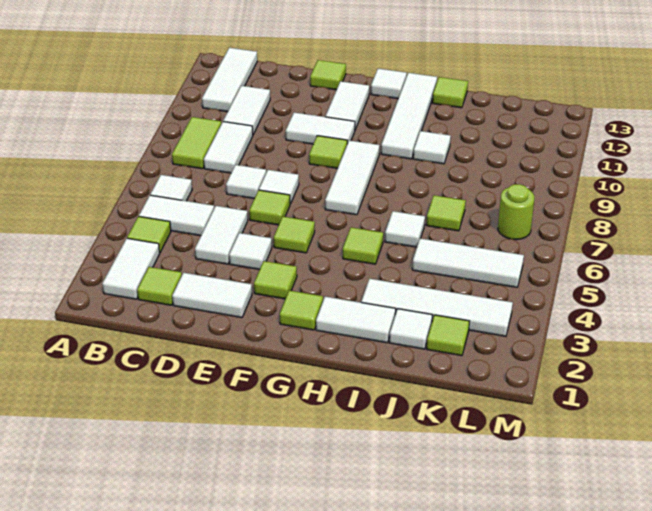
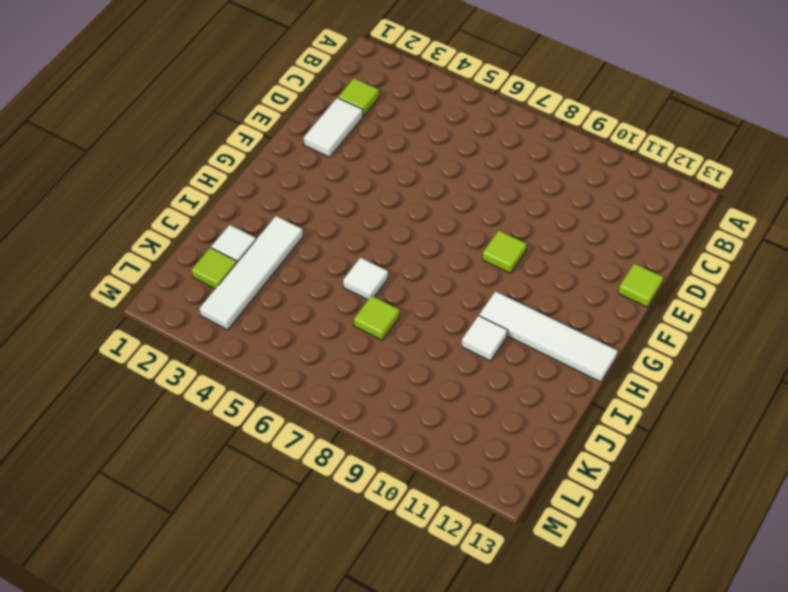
none -> white tile B2:B3 level 1
none -> lime tile B4 level 1
none -> white tile B5:C5 level 1
none -> white tile B6 level 1

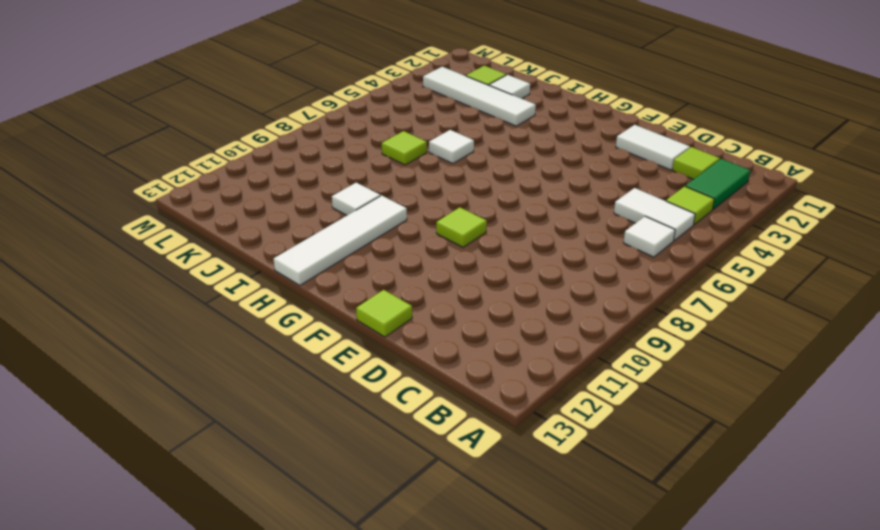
green tile B2:B3 level 1 -> white tile B2:B3 level 1
none -> lime tile B8:B9 level 1
none -> white tile B11:B13 level 1
none -> white tile C8:C9 level 1
none -> white tile C10:C11 level 1

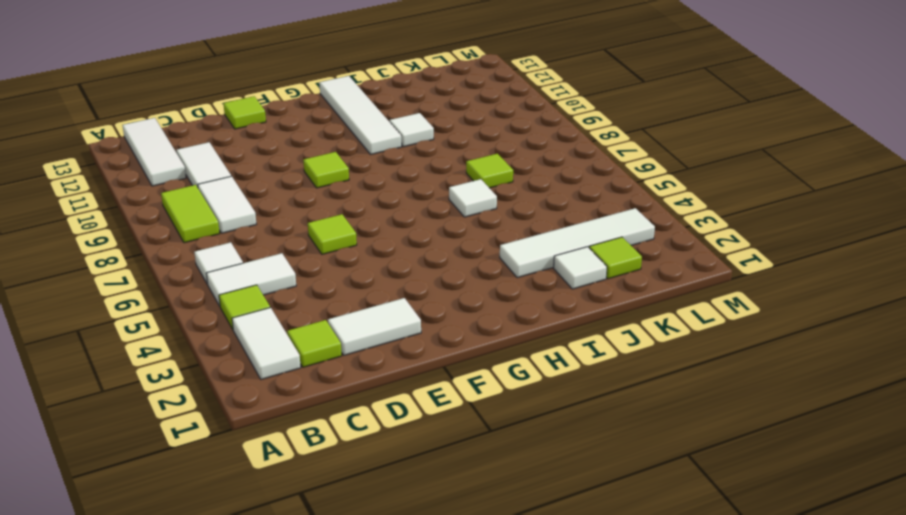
none -> white tile D4:D5 level 1
none -> white tile D7 level 1
none -> white tile E4 level 1
none -> white tile E7 level 1

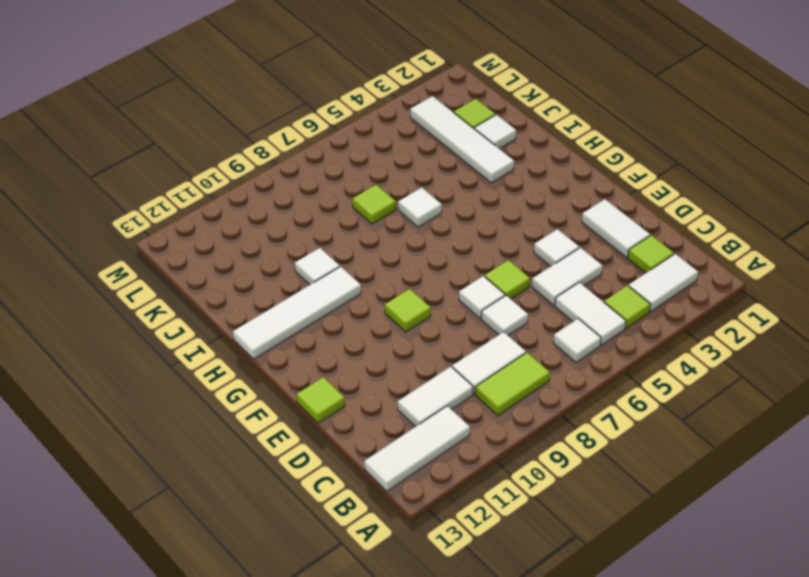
none -> white tile E10:F10 level 1
none -> lime tile F3 level 1
none -> lime tile F5 level 1
none -> white tile F11:F12 level 1

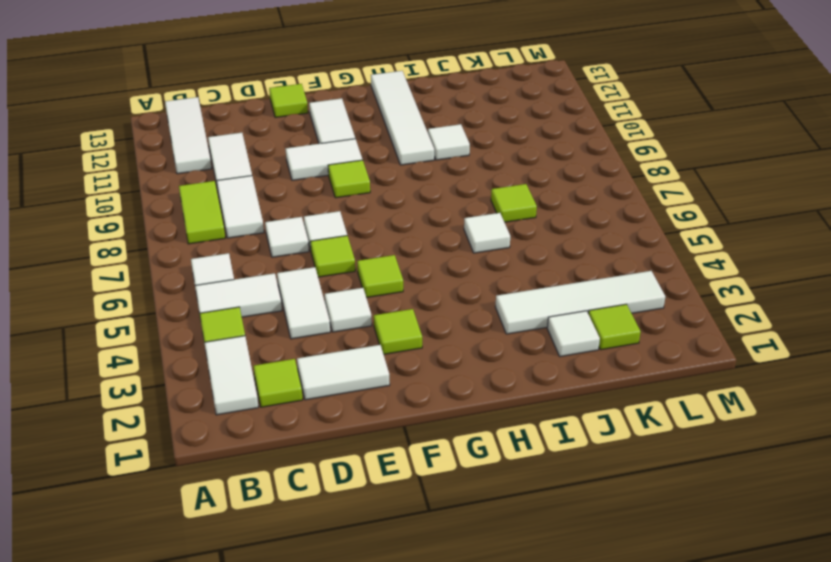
none -> lime tile G2 level 1
none -> white tile G7:G9 level 1
none -> white tile G13 level 1
none -> white tile H2:I2 level 1

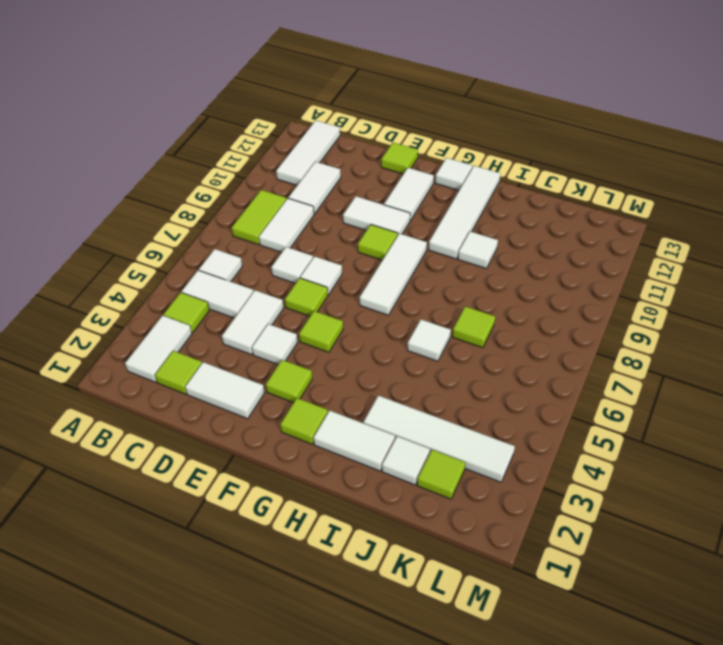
none -> lime tile H5 level 1
none -> lime tile I13 level 1
none -> white tile J5:L5 level 1
none -> lime round brick L7 level 1

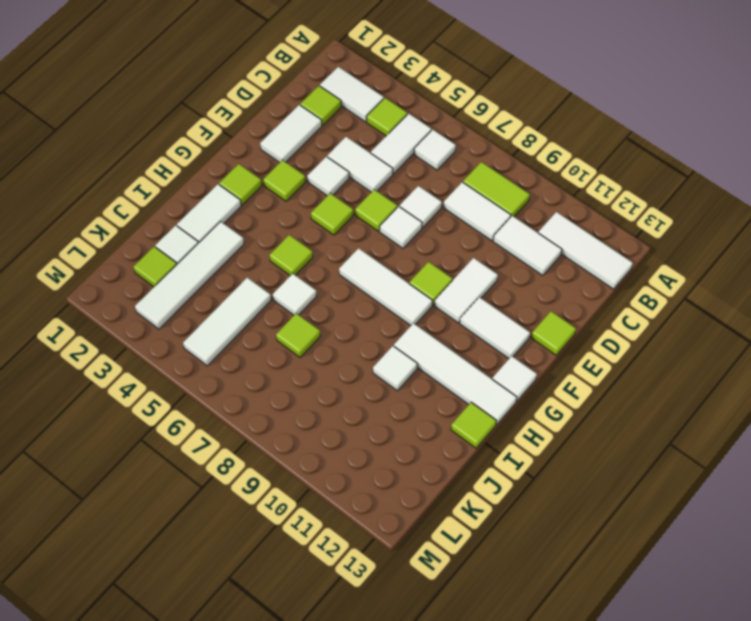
none -> lime round brick L7 level 1

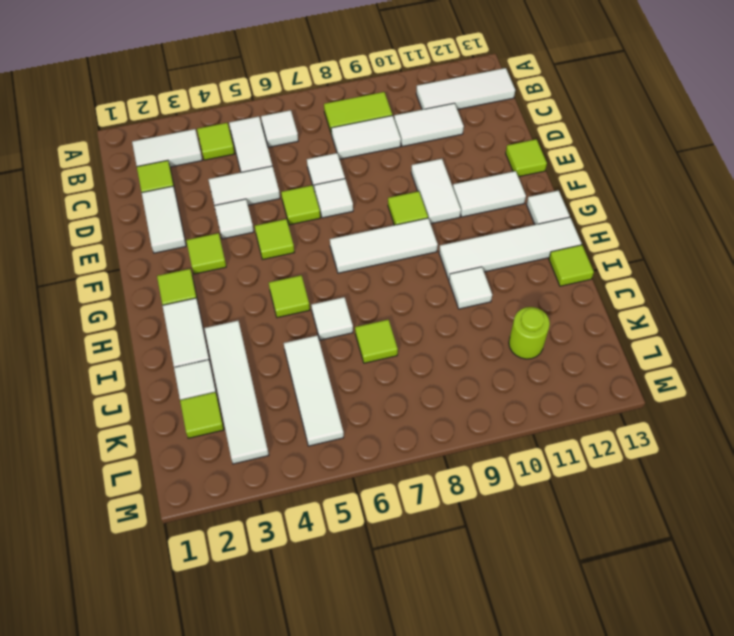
lime round brick K11 level 1 -> lime round brick L7 level 1

